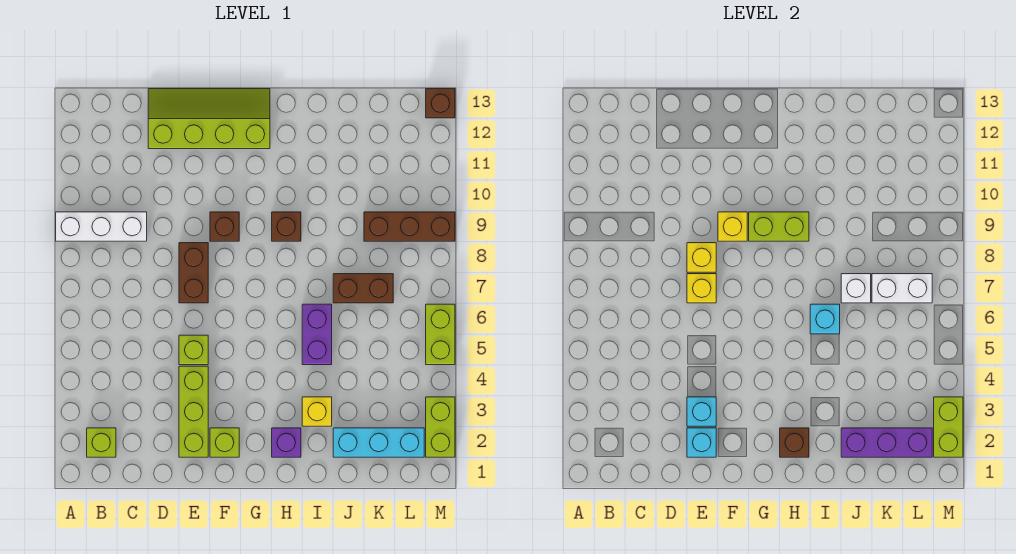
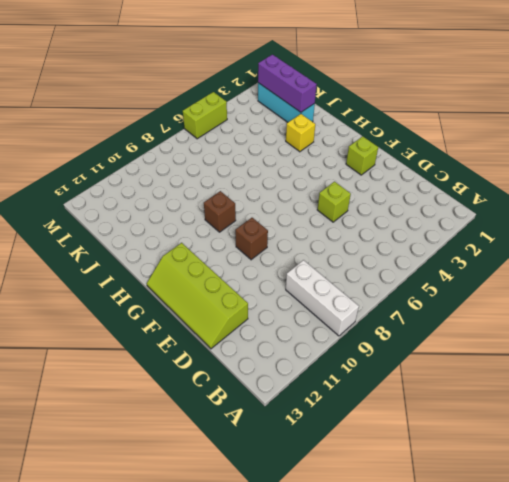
none -> lime brick B2 level 1
none -> lime brick E2:E4 level 1
none -> brown brick E7:E8 level 1
none -> purple brick H2 level 1

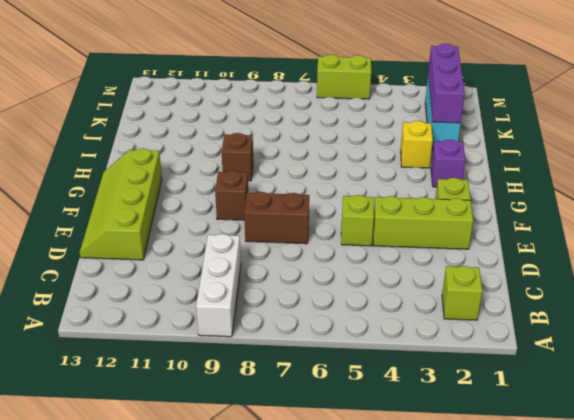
none -> purple brick I5:I6 level 1
none -> brown brick J7:K7 level 1
none -> brown brick K9:M9 level 1
none -> lime brick M2:M3 level 1

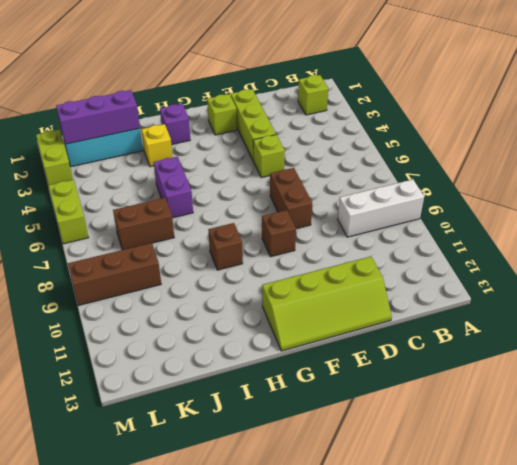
none -> brown brick M13 level 1
none -> cyan brick E2 level 2
none -> cyan brick E3 level 2
none -> yellow brick E7 level 2

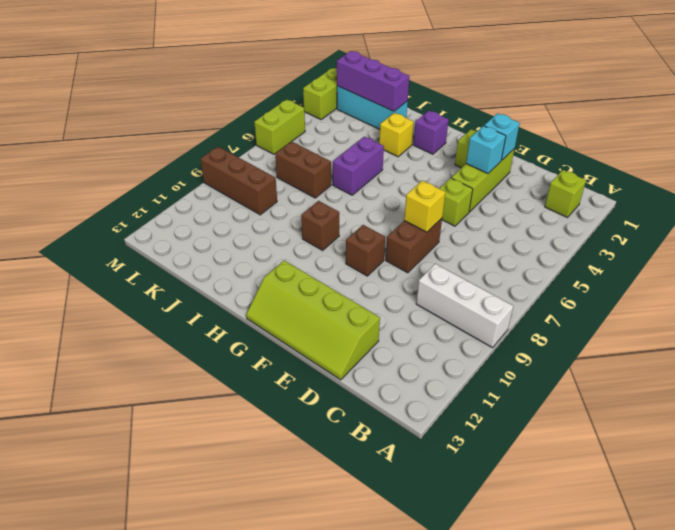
none -> brown brick M13 level 1
none -> yellow brick E8 level 2
none -> yellow brick F9 level 2
none -> lime brick G9:H9 level 2

